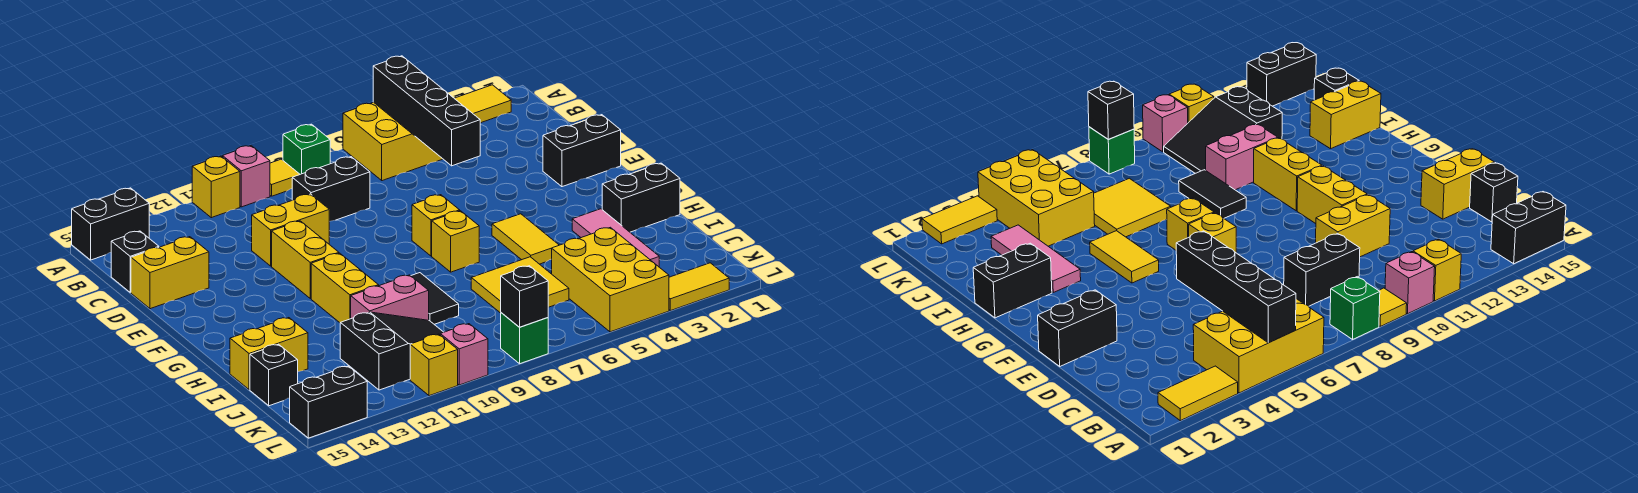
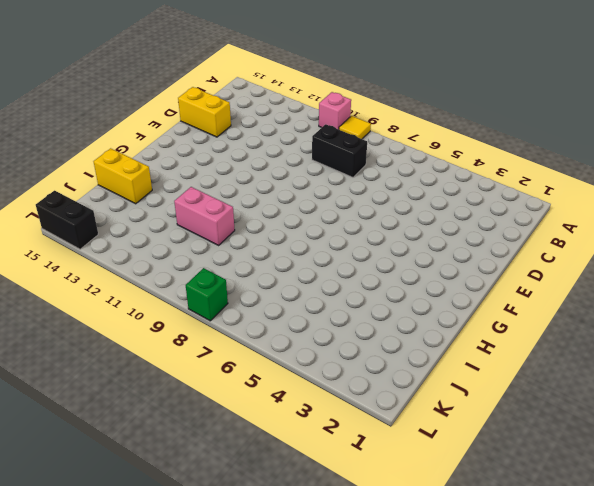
none -> yellow tile A2:A3 level 1
none -> yellow brick A4:B6 level 1
none -> green brick A8 level 1
none -> yellow brick A11 level 1

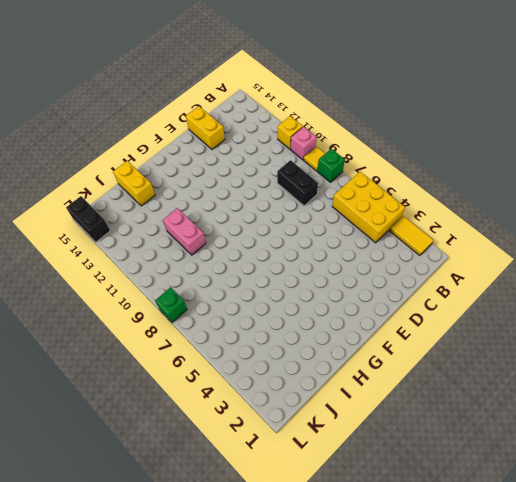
none -> black brick A14:A15 level 1
none -> black brick C15 level 1
none -> yellow brick D10:D11 level 1
none -> black brick E1:E2 level 1

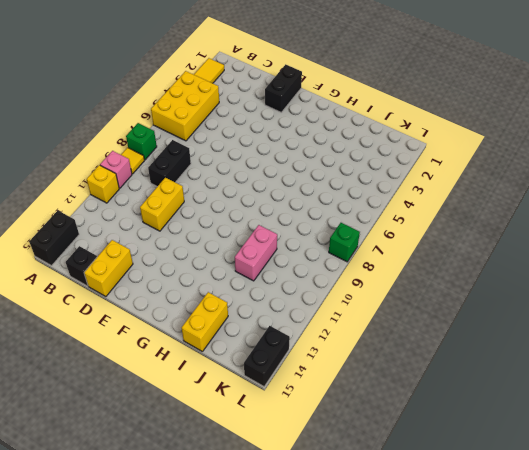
none -> yellow brick E11:F11 level 1
none -> yellow brick F7 level 1
none -> yellow tile G5:H5 level 1
none -> yellow brick G7 level 1

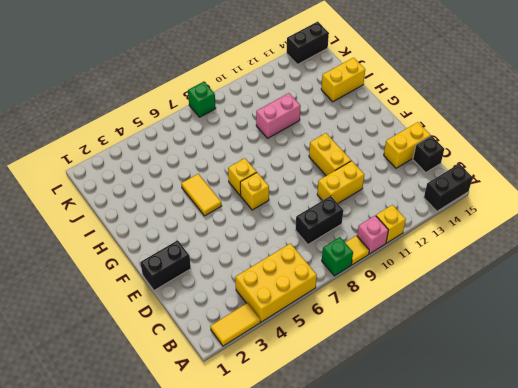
none -> yellow brick G11:H11 level 1
none -> black brick H1:H2 level 1
none -> pink tile H3:J3 level 1
none -> black tile H9:I9 level 1

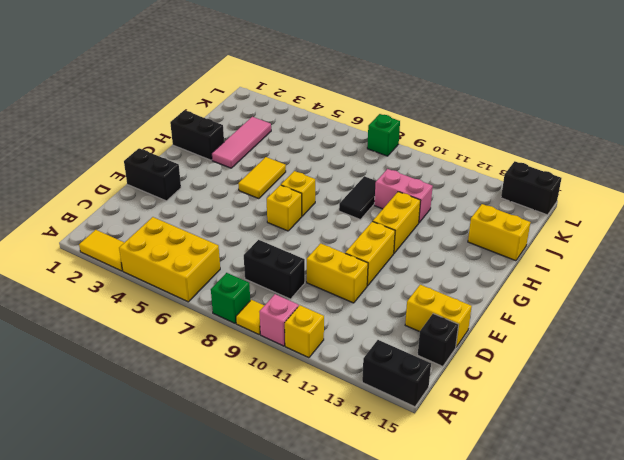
none -> yellow tile I6:J7 level 1
none -> yellow brick J4:L5 level 1
none -> black slope J10:K12 level 1 top 12
none -> black brick J15 level 1

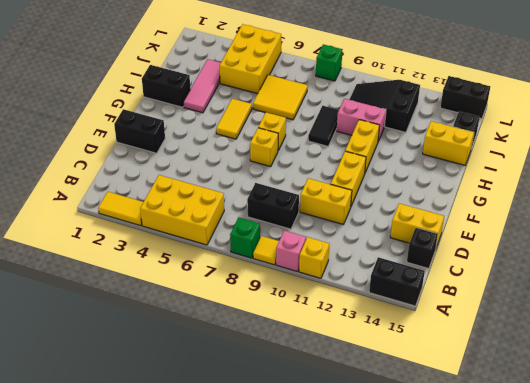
none -> yellow tile L2:L3 level 1
none -> pink brick L10 level 1
none -> yellow brick L11 level 1
none -> black brick A5:D5 level 2

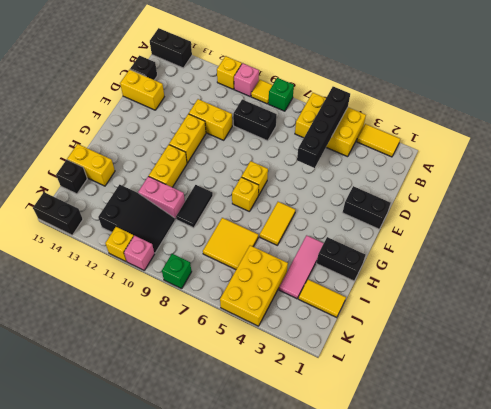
yellow tile J1:J2 level 1 -> yellow tile L2:L3 level 1
none -> black brick L8 level 2

